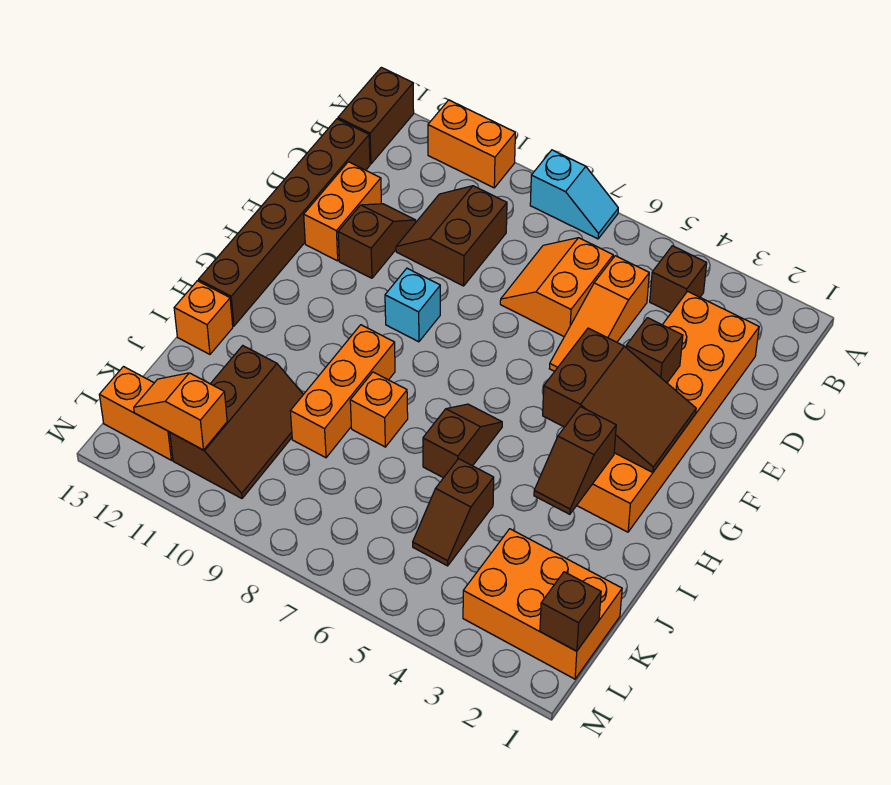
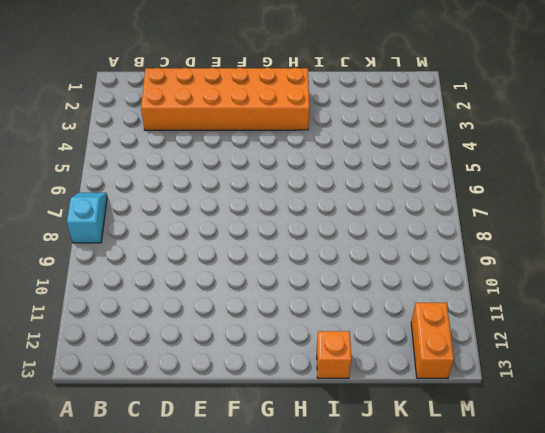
none -> orange brick A10:A11 level 1
none -> brown brick A13:B13 level 1
none -> brown brick B4 level 1

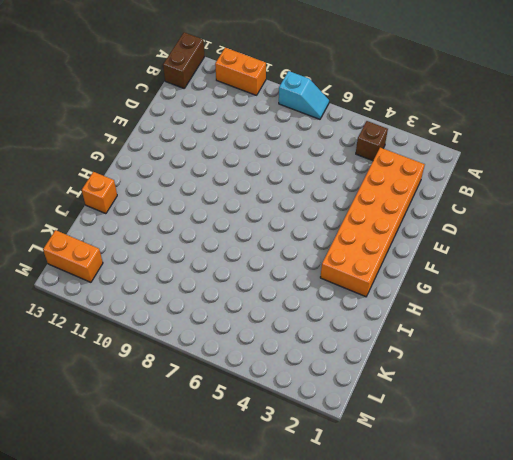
none -> orange slope C5:E5 level 1 top C
none -> orange slope C6:D7 level 1 top 6
none -> brown slope C9:D10 level 1 top 9

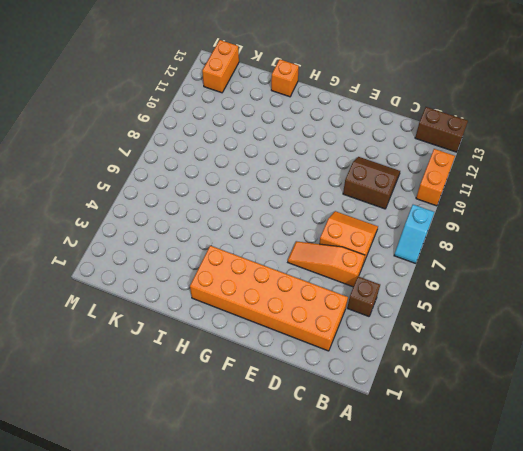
none -> brown brick C13:H13 level 1
none -> brown slope D11:E11 level 1 top E
none -> orange brick D12:E12 level 1

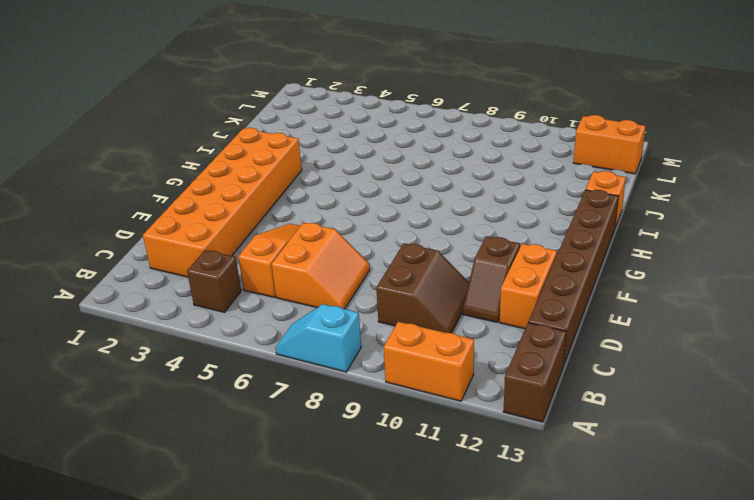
none -> cyan brick F9 level 1
none -> brown slope H6:I6 level 1 top I
none -> orange brick H9:J9 level 1

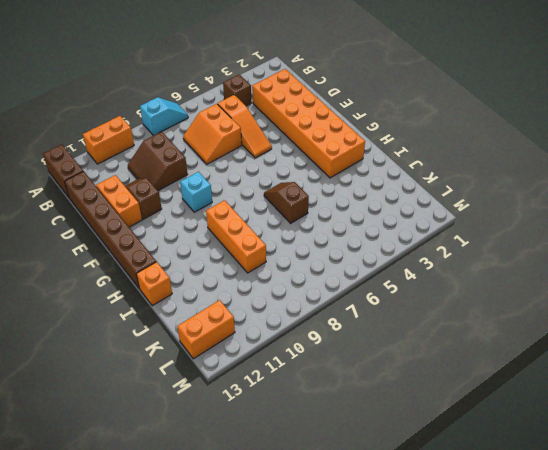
none -> orange brick I8 level 1
none -> brown slope J5:K5 level 1 top J
none -> brown slope J10:L11 level 1 top 11

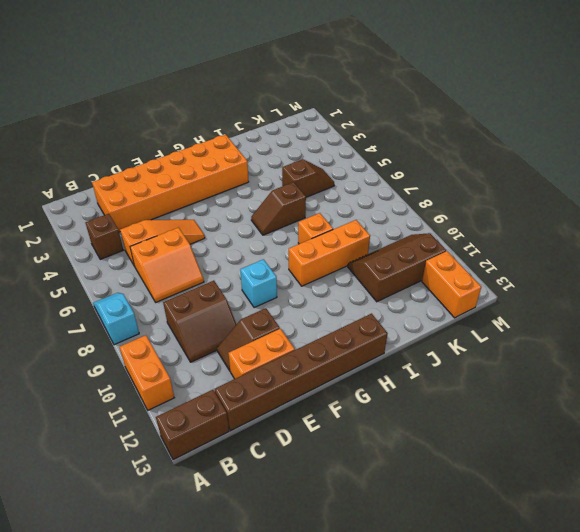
none -> orange brick I13 level 1
none -> orange brick K1:L3 level 1
none -> brown brick E3 level 2

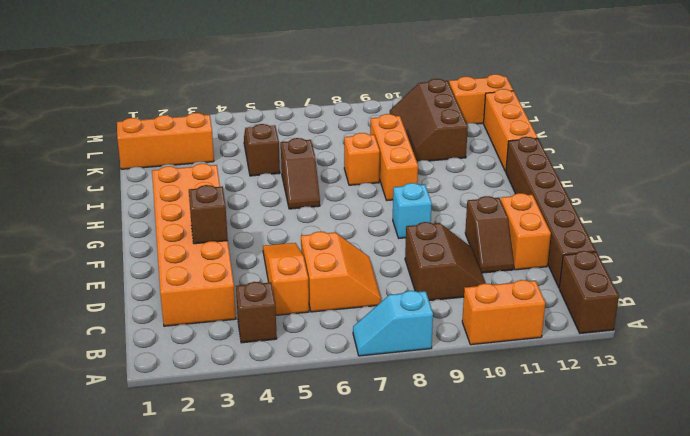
orange brick I13:K13 level 1 -> orange brick I13 level 1
orange brick K1:K3 level 1 -> orange brick K1:L3 level 1
none -> brown slope F2:G4 level 2 top 4
none -> brown slope H3:I3 level 2 top H
none -> brown brick L1 level 2

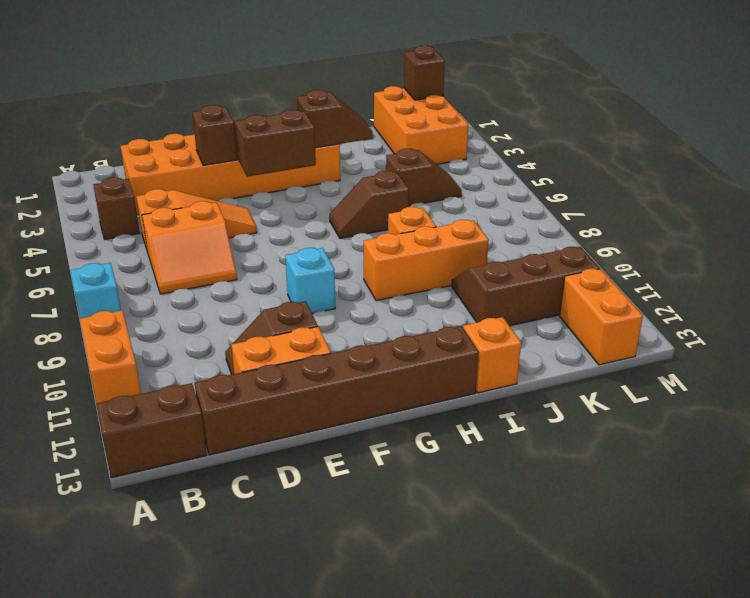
none -> brown slope C9:D10 level 1 top 9
none -> orange slope L11:L12 level 2 top 11

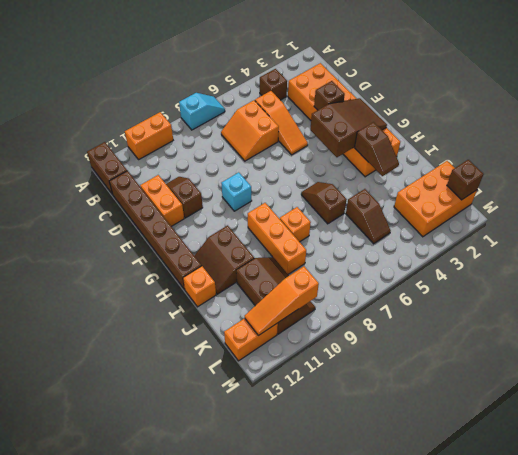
brown slope H11:I12 level 1 top 11 -> brown slope C9:D10 level 1 top 9
orange slope L10:L12 level 2 top 10 -> orange slope L11:L12 level 2 top 11

